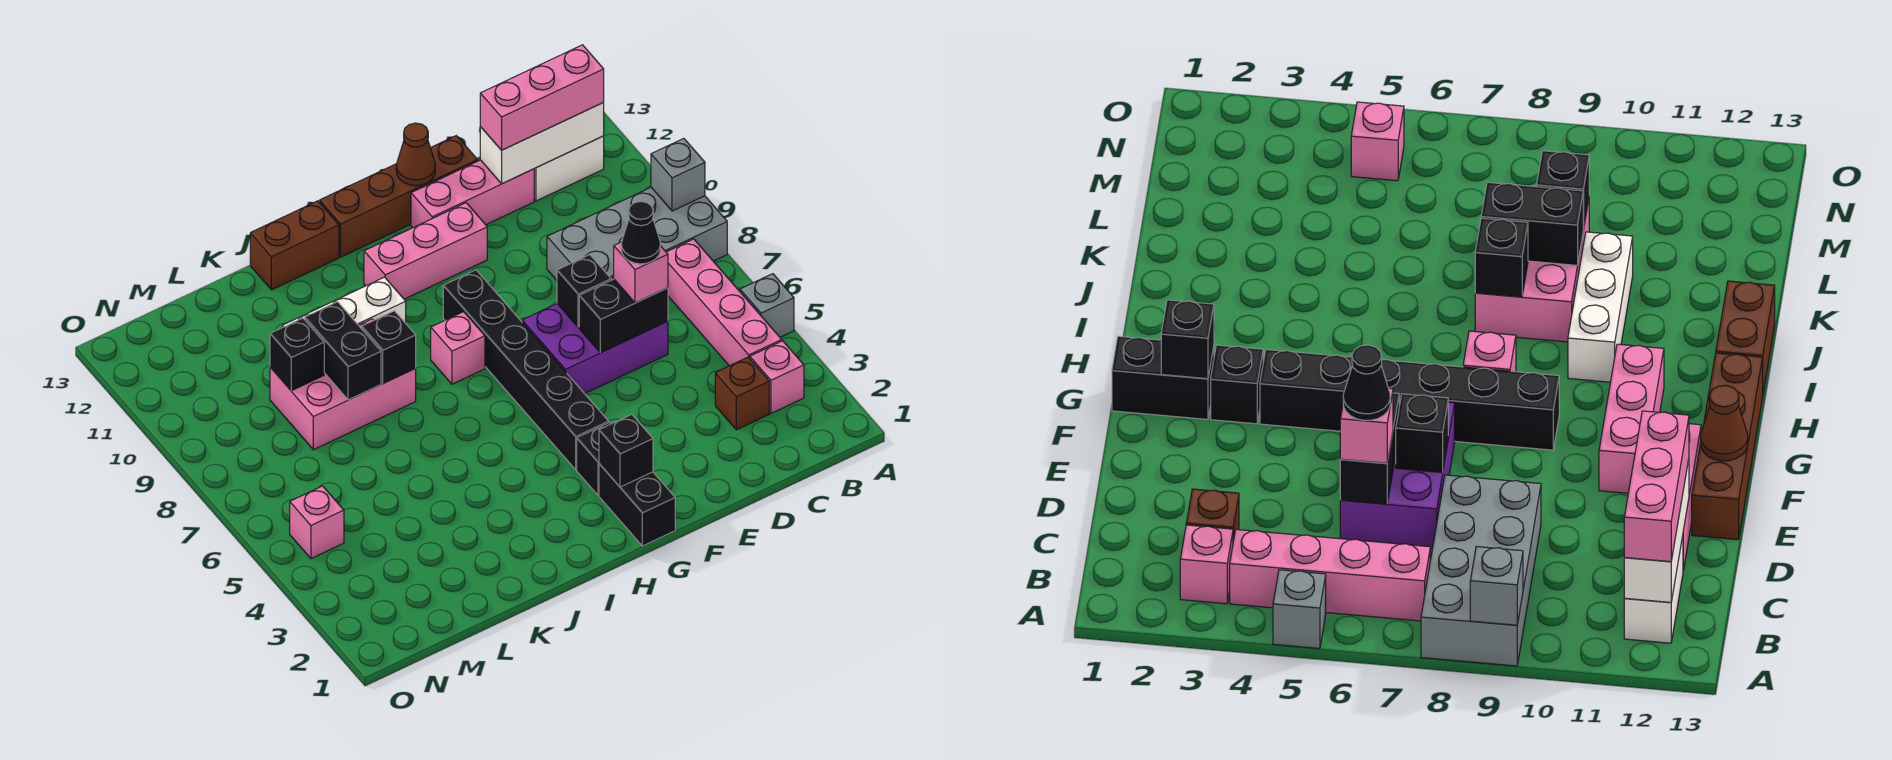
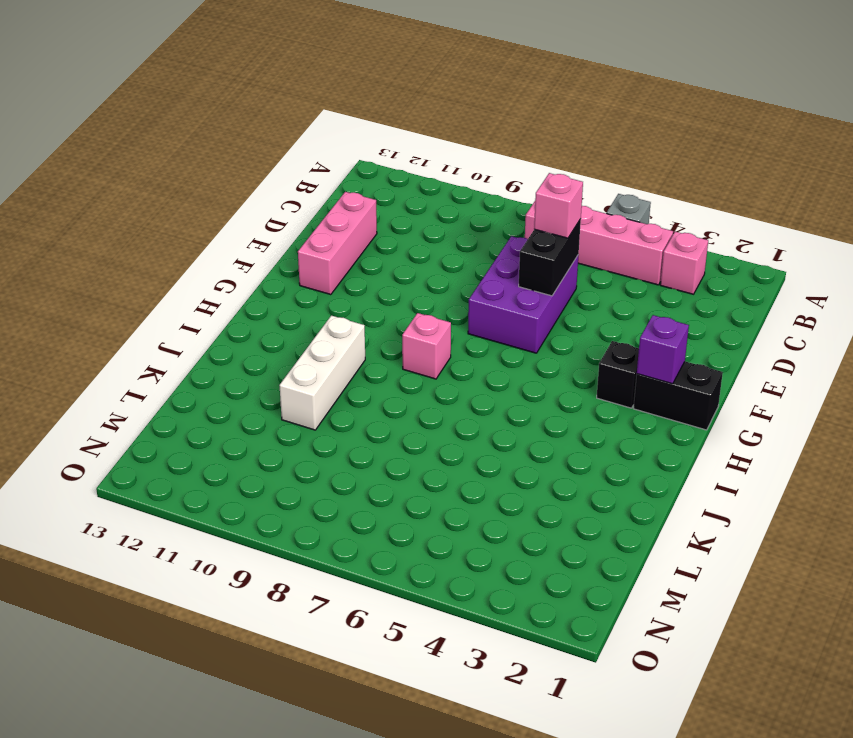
purple brick G2 level 2 -> black brick G2 level 2
none -> grey brick A8:D9 level 1
none -> white brick B12:C12 level 1
none -> brown brick C3 level 1
none -> brown brick E13:H13 level 1

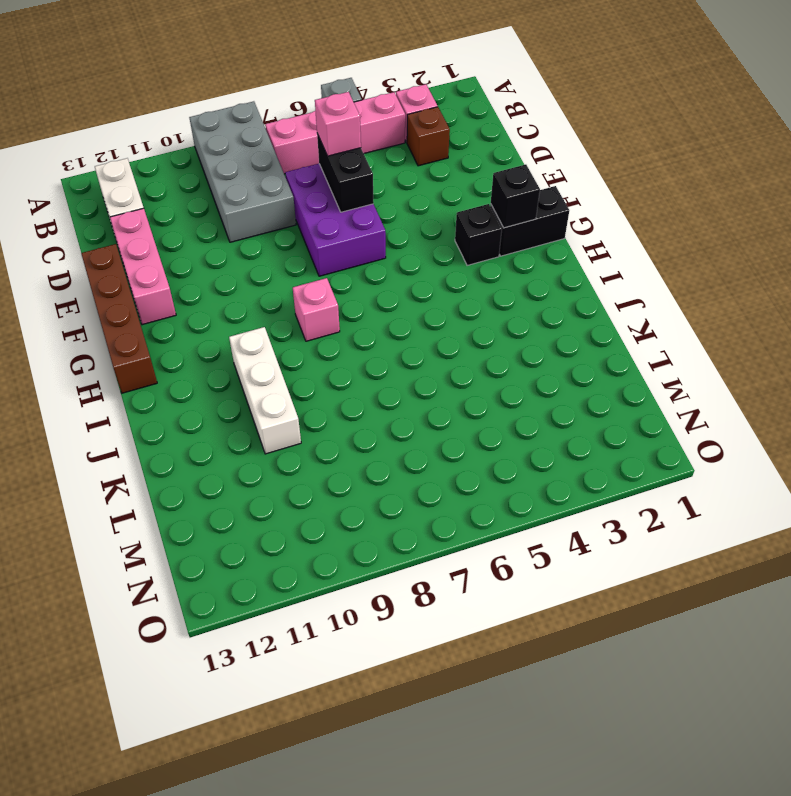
none -> pink brick F11:H11 level 1
none -> black brick G4:G9 level 1
none -> brown brick I13:J13 level 1
none -> pink brick J8:L9 level 1

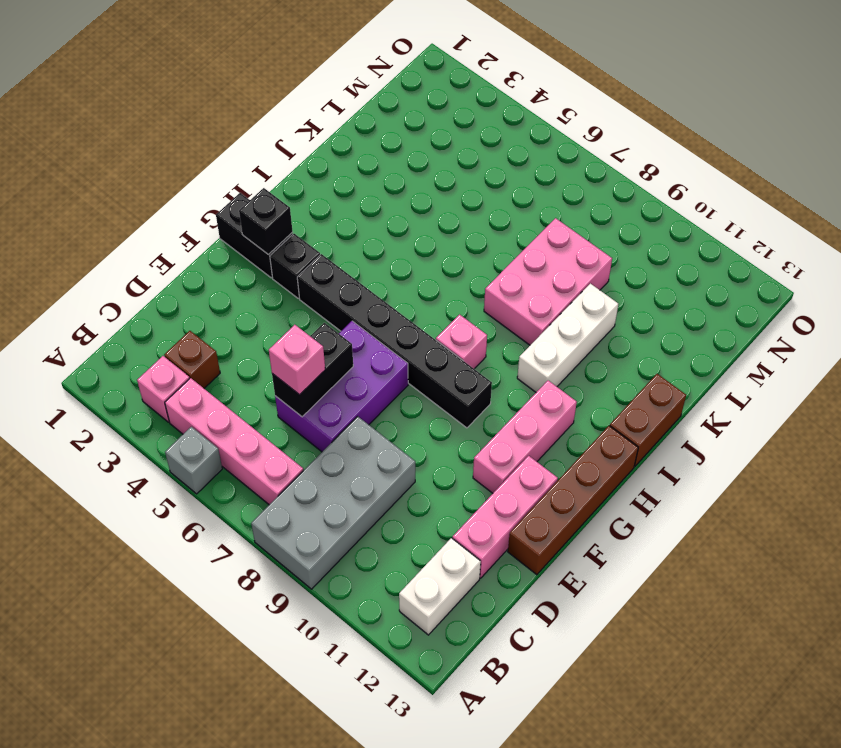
none -> pink brick N5 level 1
none -> grey brick A9 level 2
none -> white brick B12:D12 level 2
none -> black brick E7 level 2

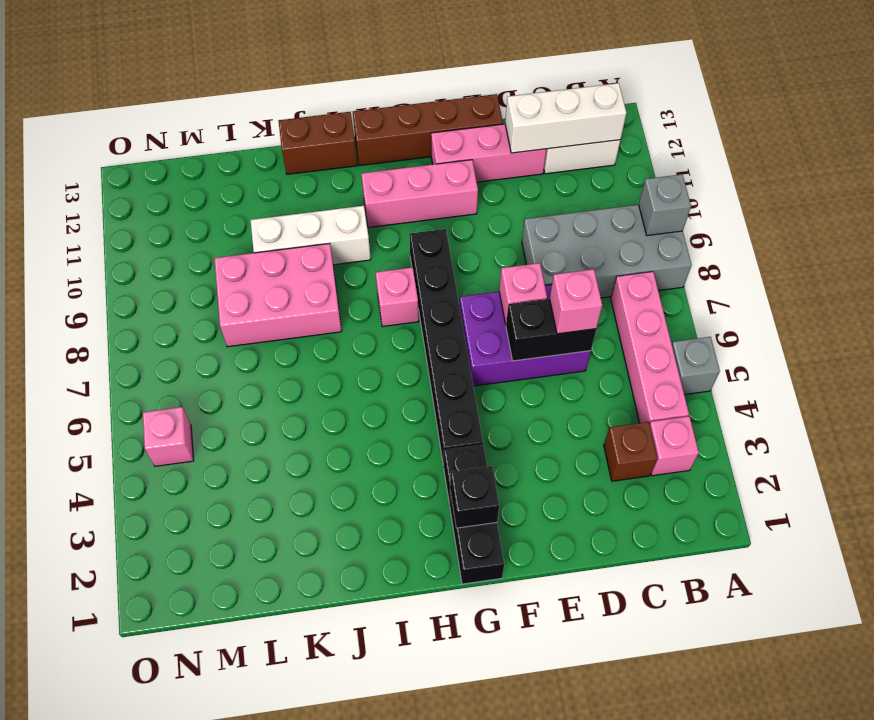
pink brick E7 level 2 -> black brick E7 level 2
none -> brown cone F13 level 2
none -> black brick J8 level 2
none -> black brick K8:K9 level 2
none -> black brick L9 level 2

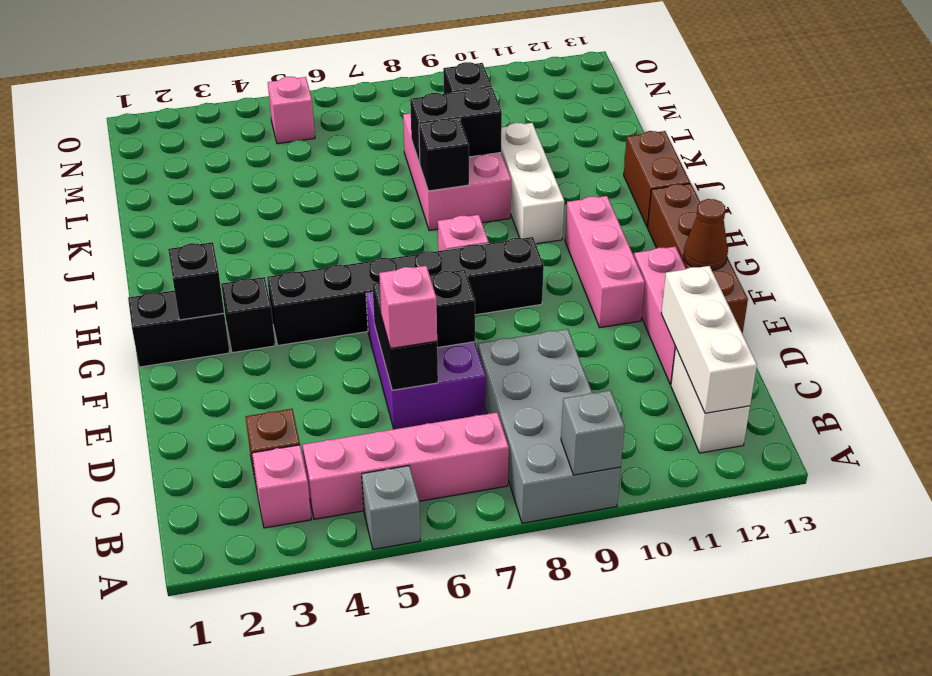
none -> pink brick B12:D12 level 3
none -> black cone D6 level 4

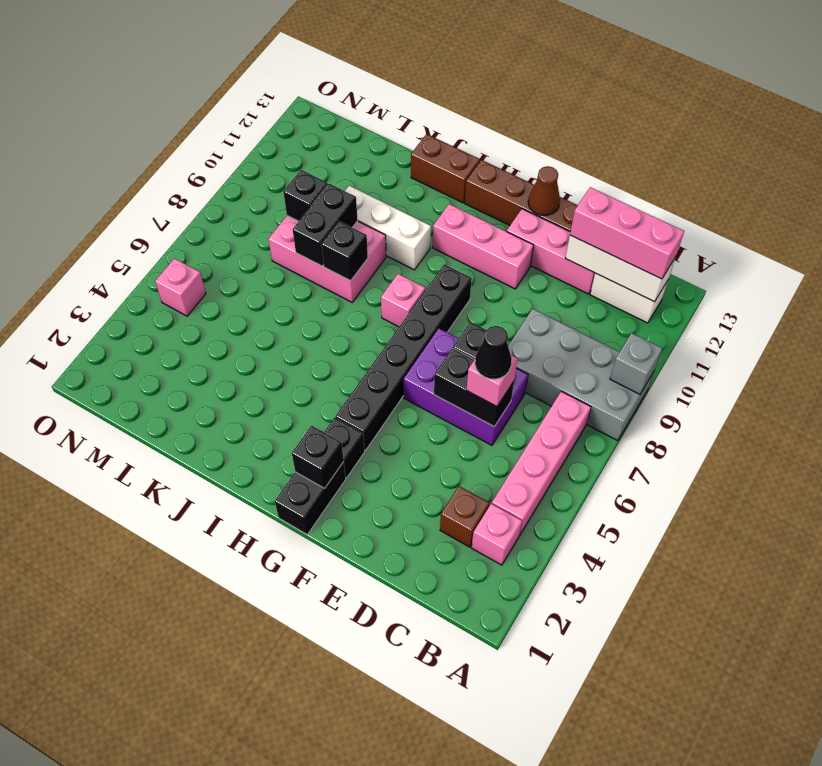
none -> grey brick A5 level 1

